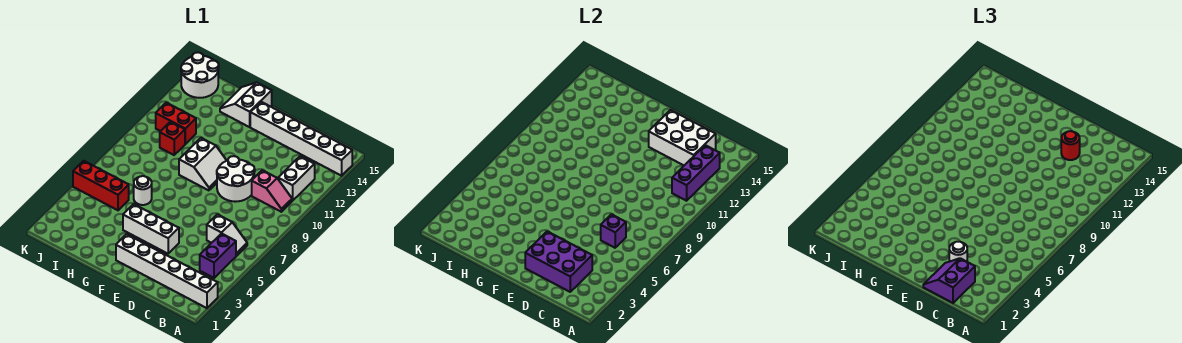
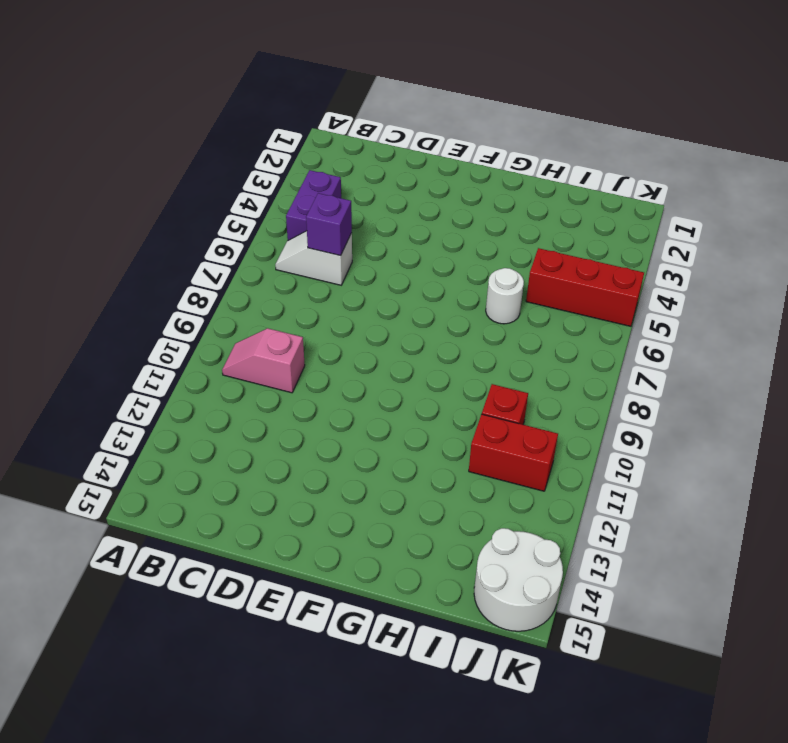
none -> white brick A2:F2 level 1
none -> white brick A14:F14 level 1
none -> white brick B11:B12 level 1

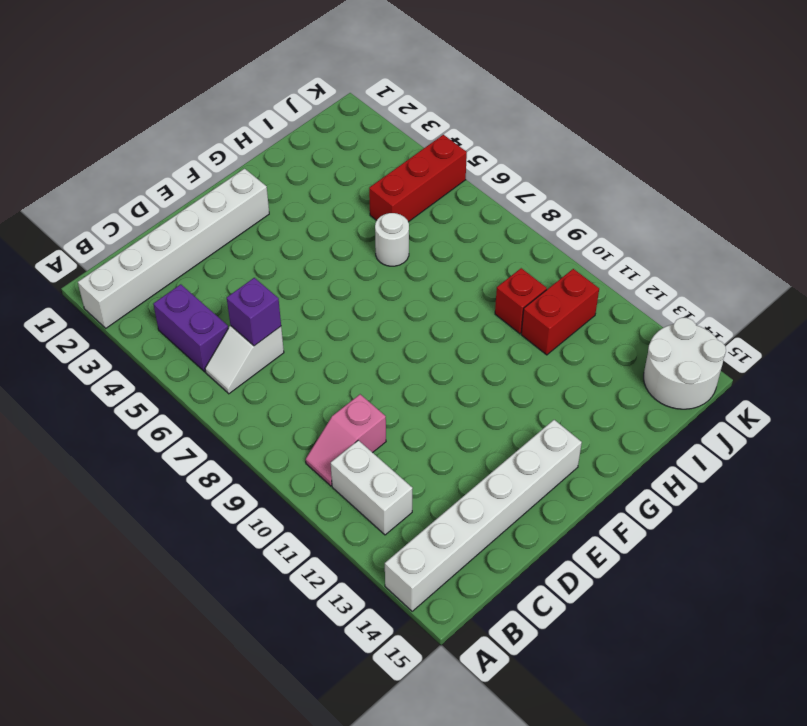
none -> white round brick D9:E10 level 1
none -> white brick E4:G4 level 1
none -> white slope F9:G10 level 1 top G

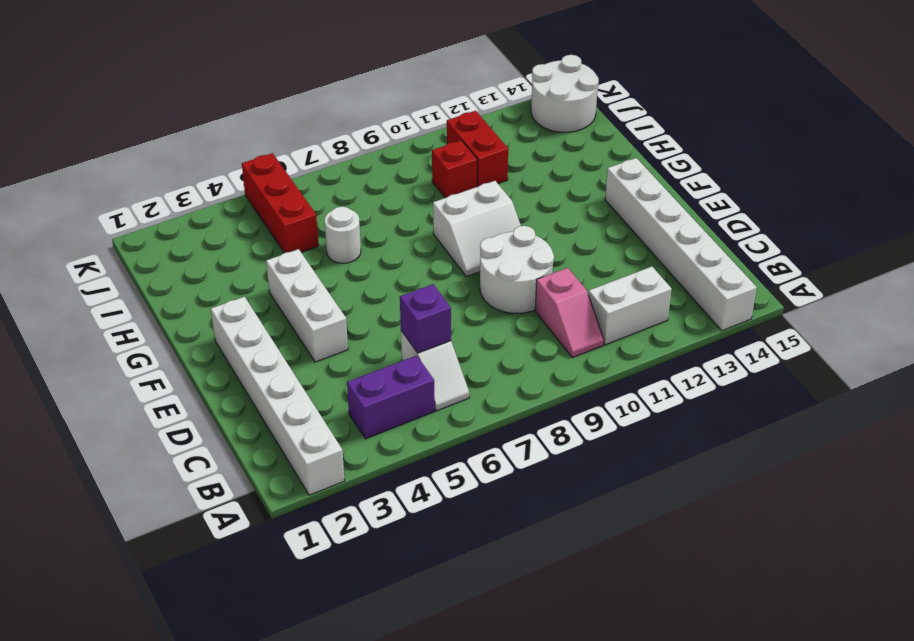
none -> white slope G14:H15 level 1 top G
none -> purple brick B11:B13 level 2
none -> purple brick C2:E3 level 2

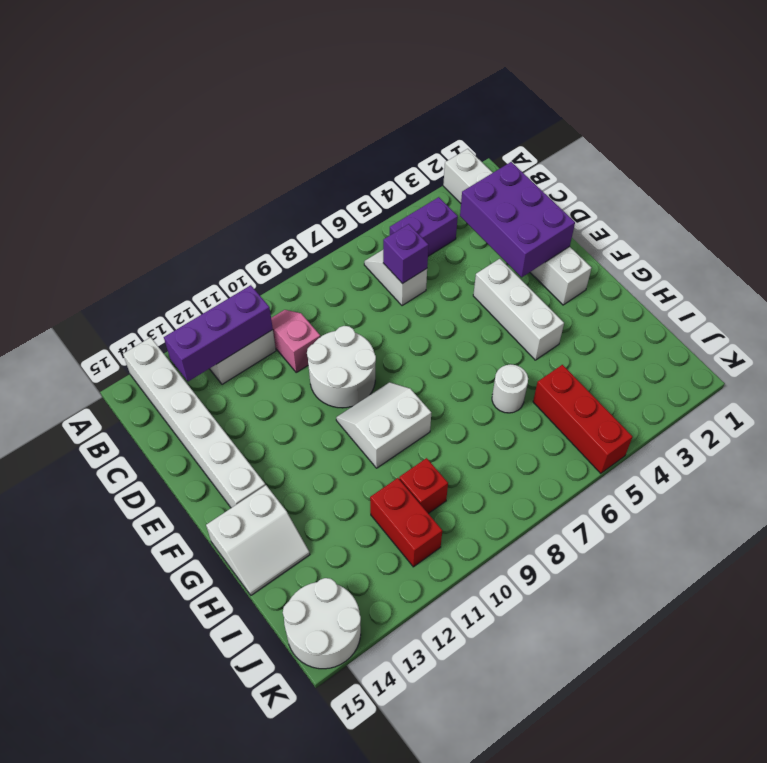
none -> white brick C13:E14 level 2
none -> purple slope C1:D2 level 3 top C
none -> white round brick D3 level 3

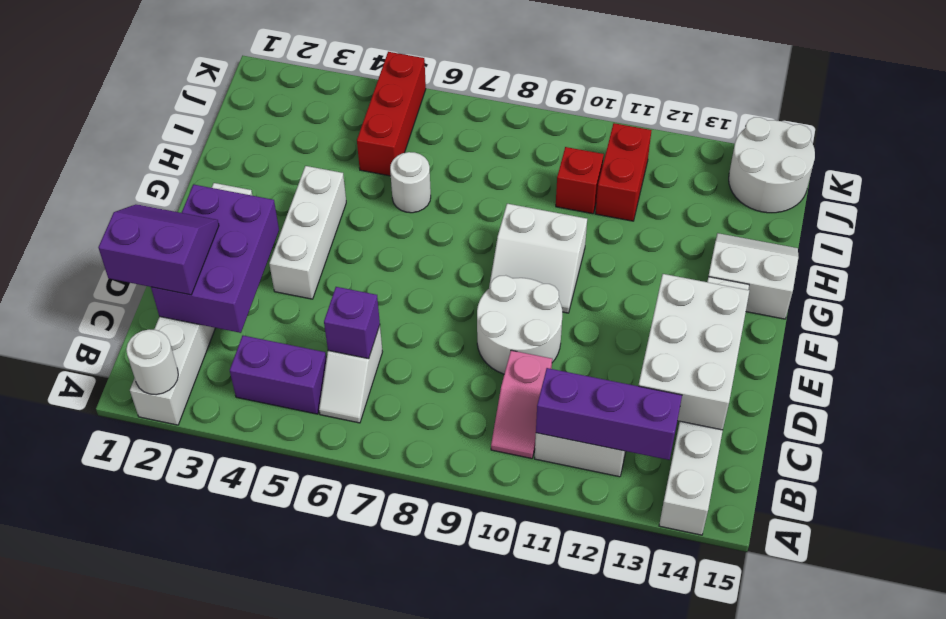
white round brick A2 level 2 -> white round brick D3 level 3
none -> red round brick D13 level 3

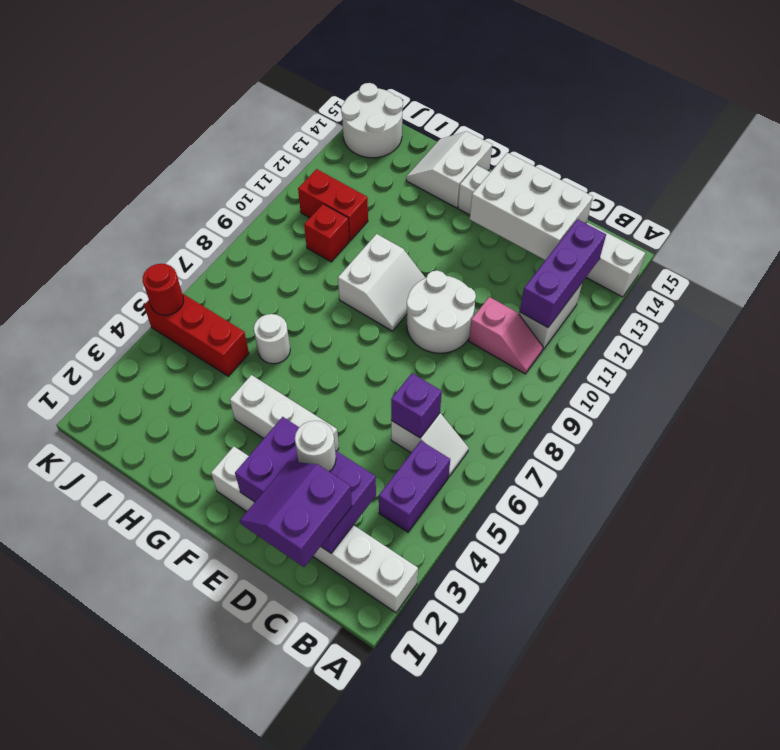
red round brick K5 level 2 -> red round brick D13 level 3

